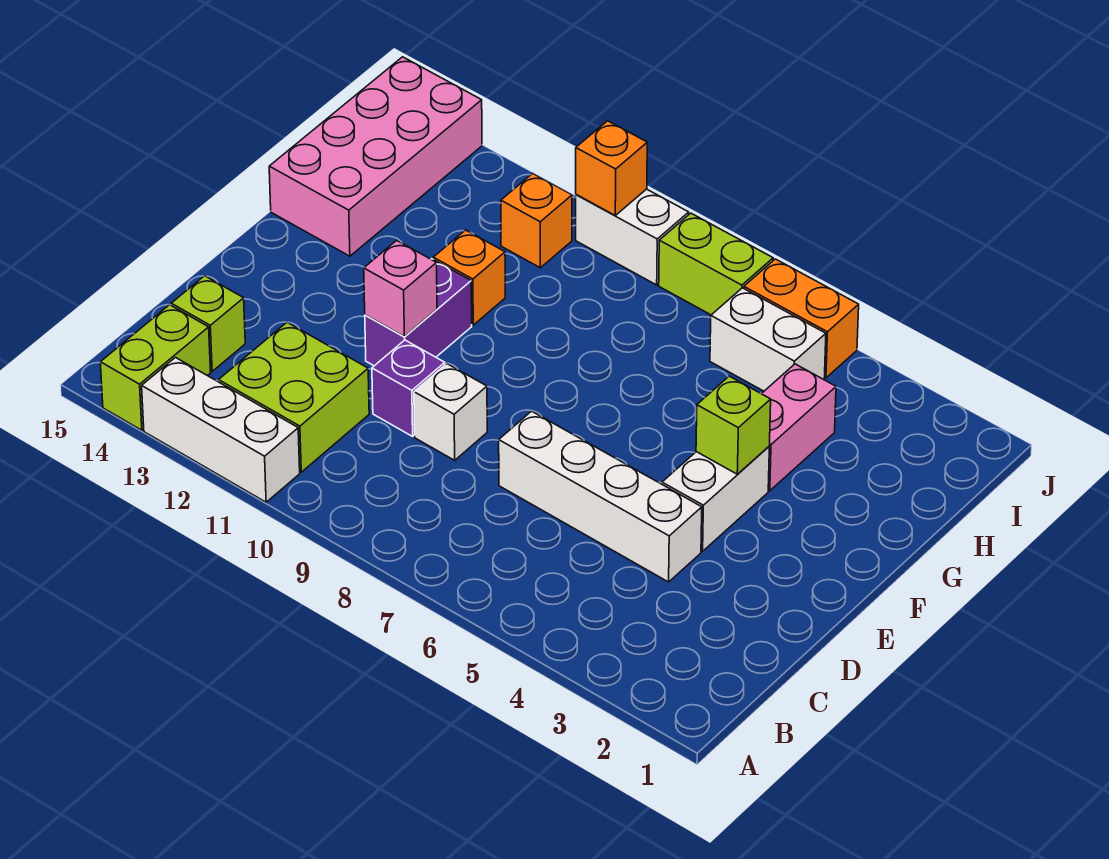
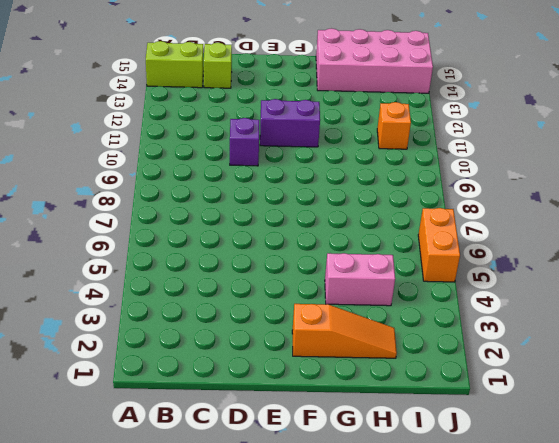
orange slope F2:H2 level 1 top F -> none
none -> white brick A11:A13 level 1
none -> lime brick B11:C12 level 1
none -> white brick D4:D7 level 1

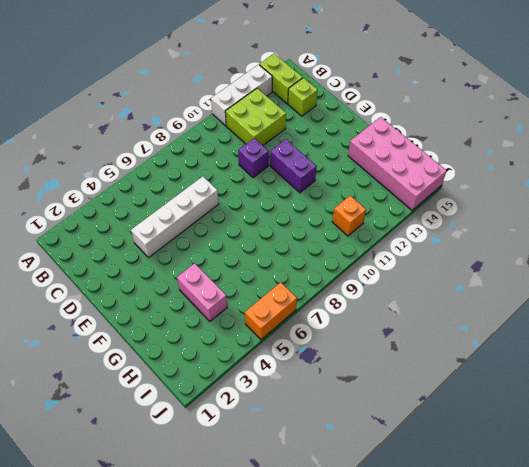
none -> white brick D9 level 1
none -> white brick E4:F4 level 1
none -> orange brick G11 level 1

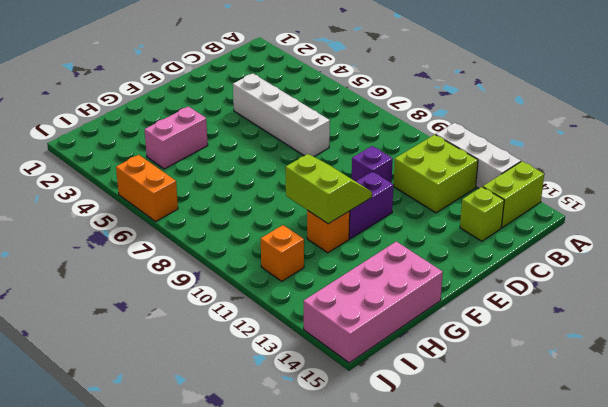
lime slope F10:G11 level 2 top G -> none
none -> white brick D9 level 1
none -> white brick E4:F4 level 1
none -> white brick I5:I6 level 1

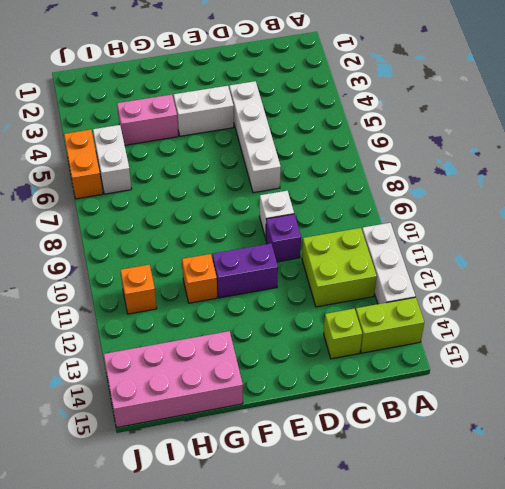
none -> lime brick J7:J8 level 1
none -> white brick J9:J10 level 1
none -> pink brick E11 level 2

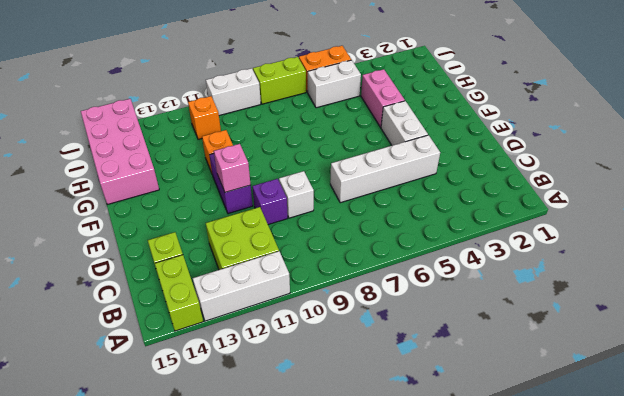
none -> lime brick F4 level 2
none -> orange brick J10 level 2

